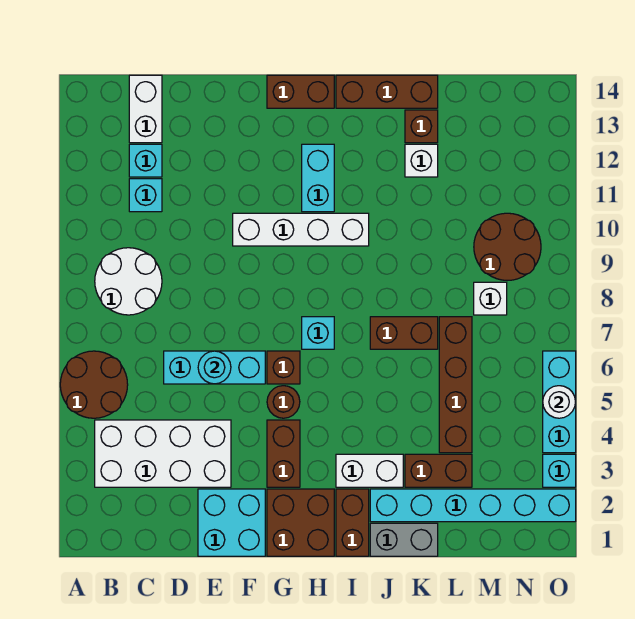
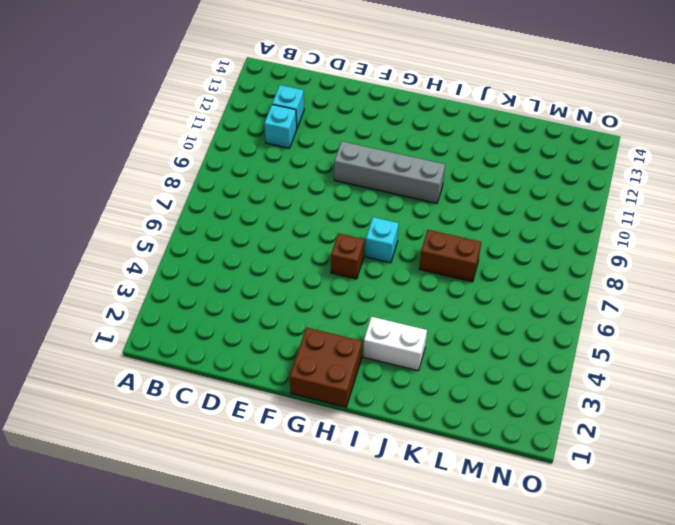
grey brick F10:I10 level 1 -> white brick F10:I10 level 1
none -> brown round brick A5:B6 level 1
none -> white brick B3:E4 level 1
none -> white round brick B8:C9 level 1
none -> white brick C13:C14 level 1

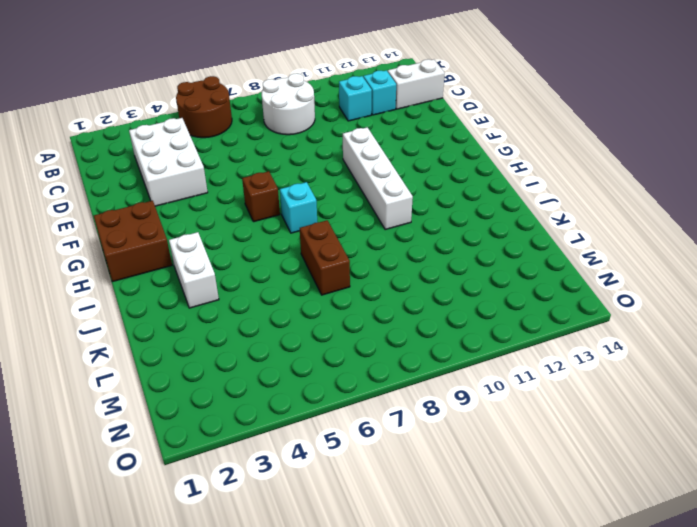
white brick C3:E4 level 1 -> white brick B3:E4 level 1
none -> cyan brick D6:F6 level 1
none -> cyan brick E1:F2 level 1
none -> brown brick G3:G4 level 1
none -> brown round brick G5 level 1

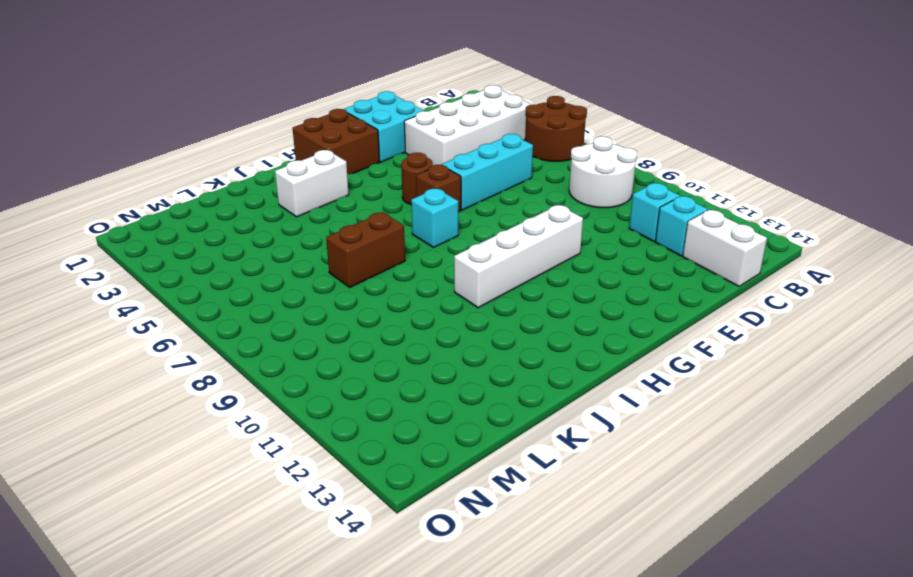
none -> brown brick G3:G4 level 1
none -> brown brick G14:H14 level 1
none -> cyan brick H11:H12 level 1
none -> brown brick I1:I2 level 1

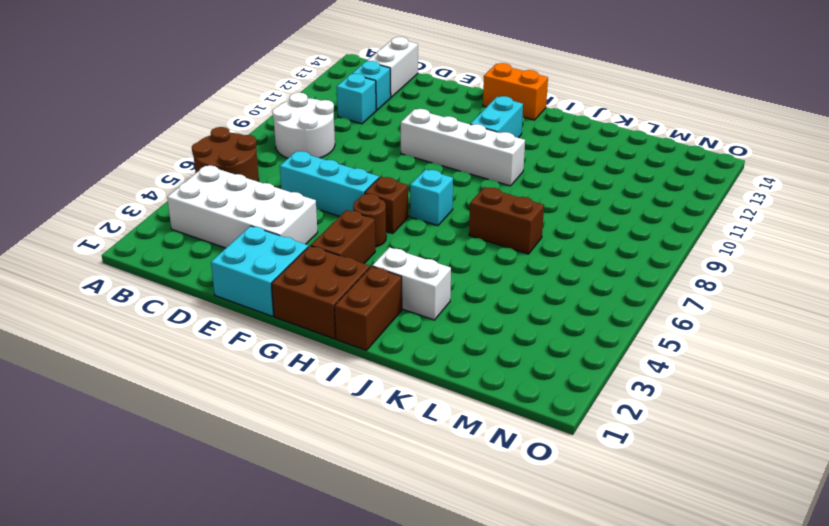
orange brick G14:H14 level 1 -> brown brick G14:H14 level 1
none -> brown brick I14:K14 level 1
none -> grey brick J1:K1 level 1
none -> cyan brick J2:O2 level 1
none -> brown brick K3:L3 level 1

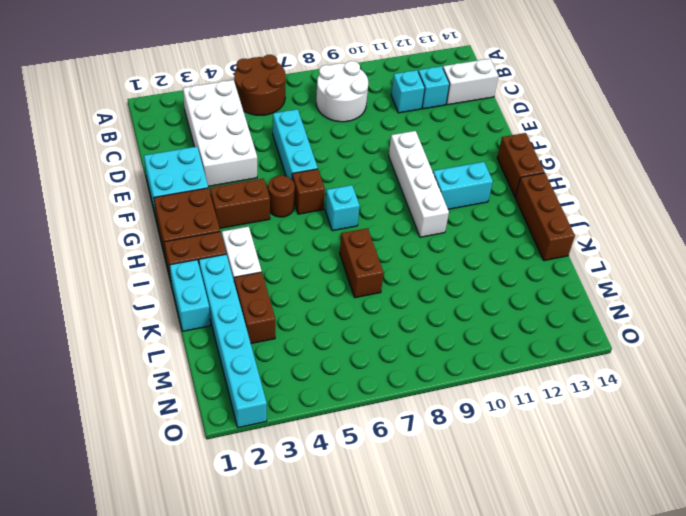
cyan brick J1:K1 level 1 -> grey brick J1:K1 level 1
none -> white brick K12 level 1
none -> brown brick K13 level 1
none -> brown brick L4:L7 level 1
none -> white brick M8 level 1

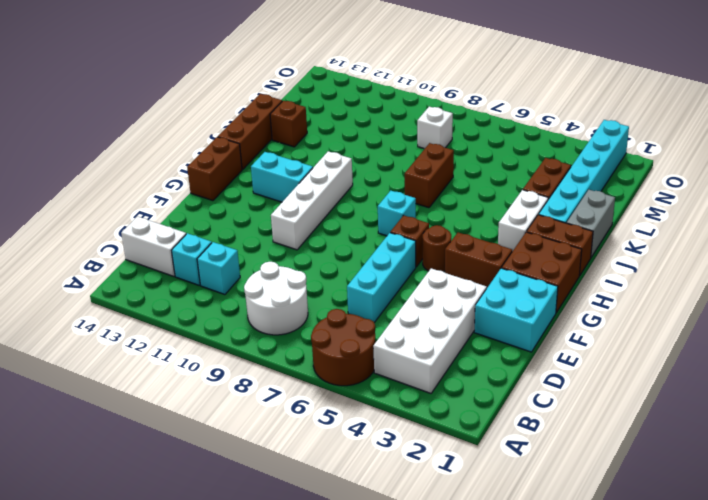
none -> white brick K12 level 1
none -> brown brick L4:L7 level 1
none -> brown round brick M9:N10 level 1
none -> cyan brick O3 level 1

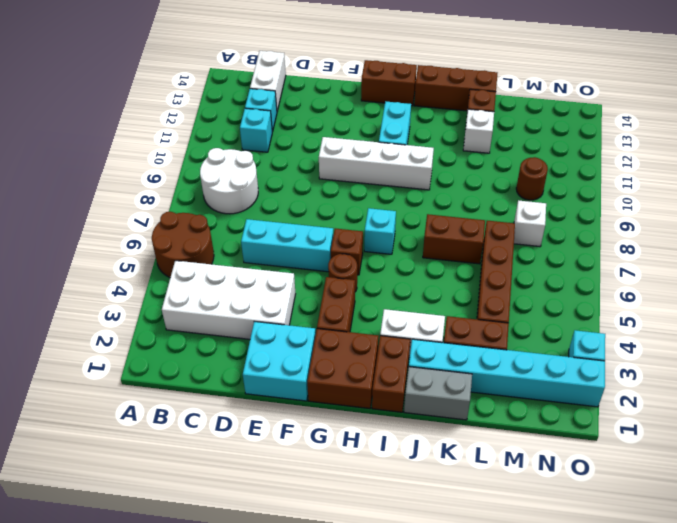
brown round brick M10 level 1 -> brown round brick M9:N10 level 1
none -> cyan brick O4:O6 level 1
none -> cyan round brick E6 level 2
none -> white round brick O5 level 2

